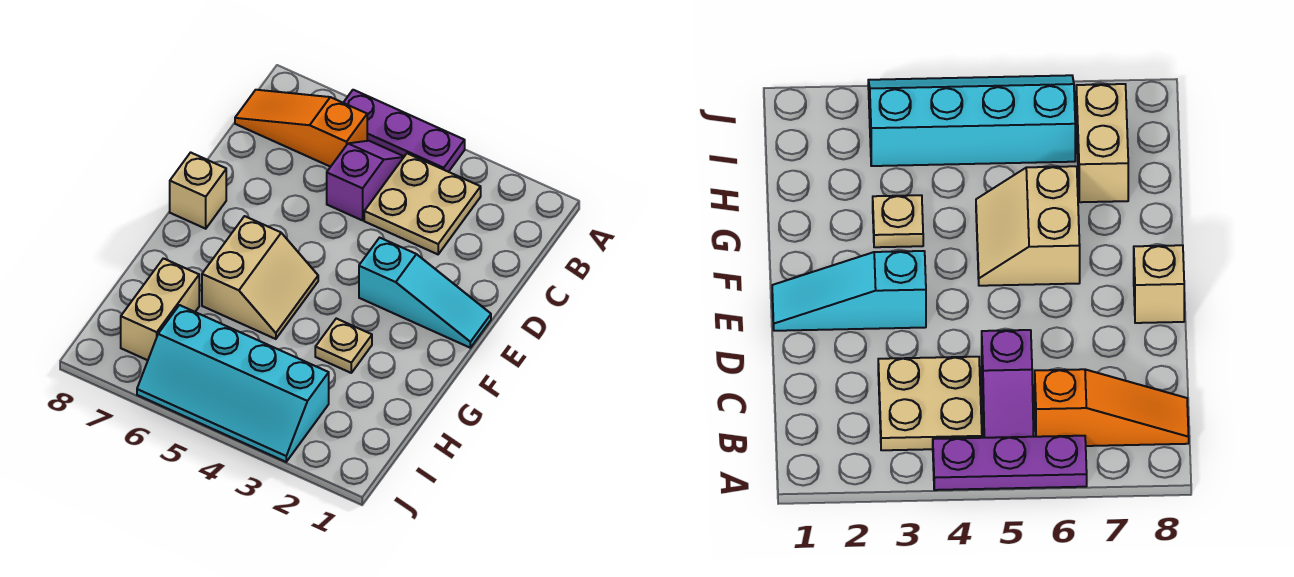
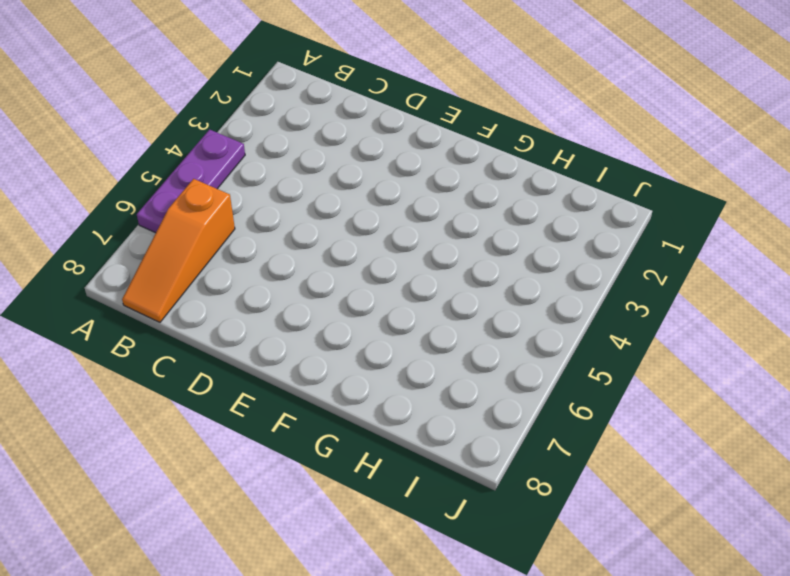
none -> tan plate B3:C4 level 1
none -> purple slope B5:C5 level 1 top C

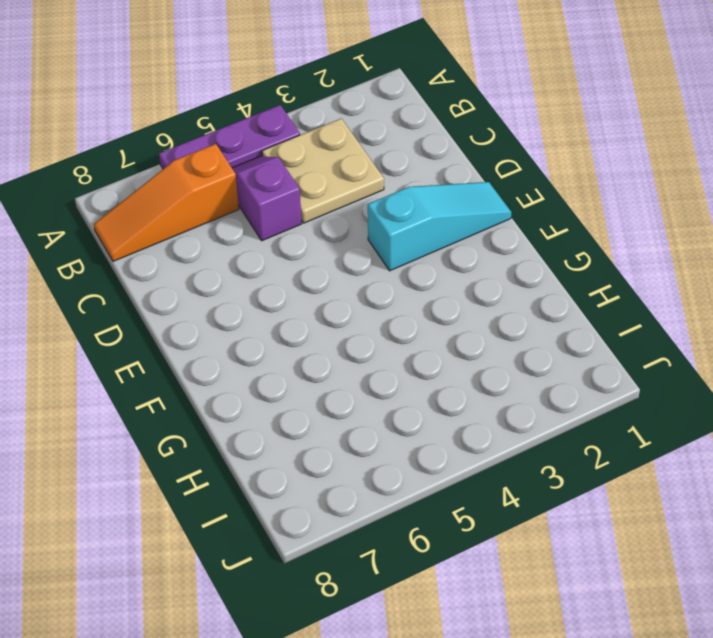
none -> tan brick E8 level 1
none -> tan slope F5:G6 level 1 top 6

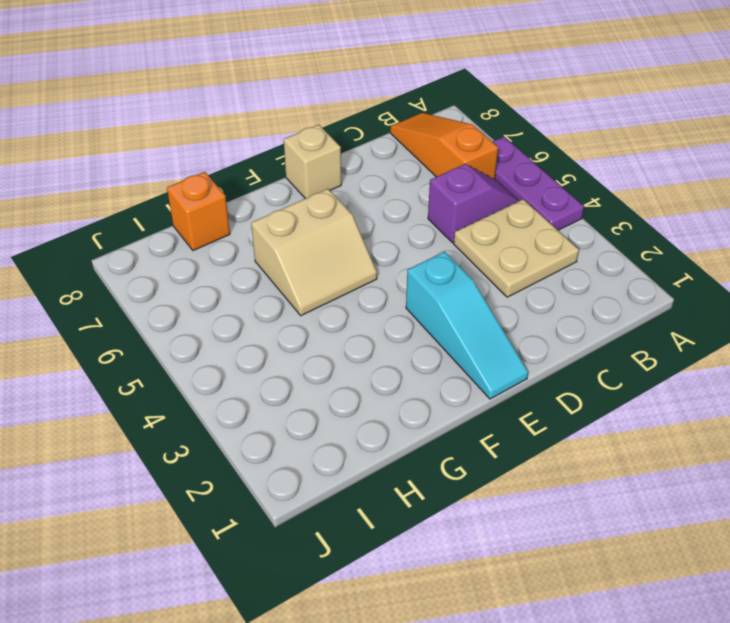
orange brick H8 level 1 -> none
none -> tan plate G3 level 1
none -> tan brick H7:I7 level 1

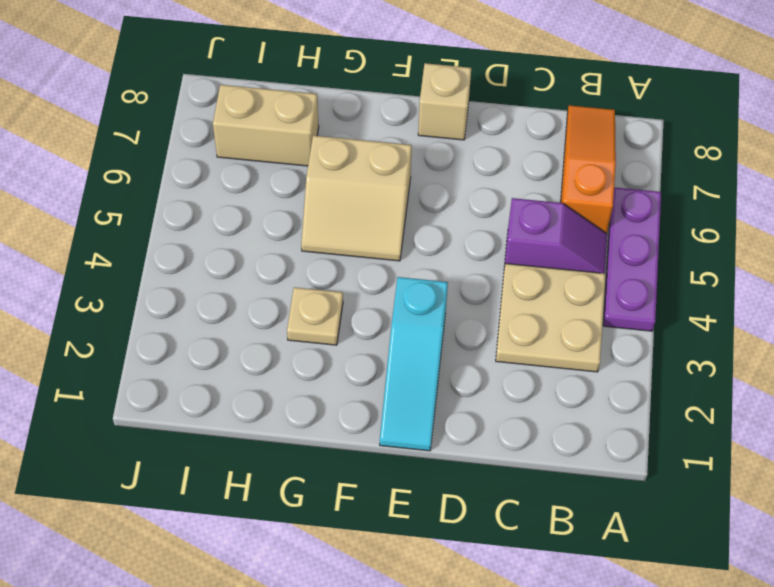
none -> cyan slope I3:J6 level 1 top I

